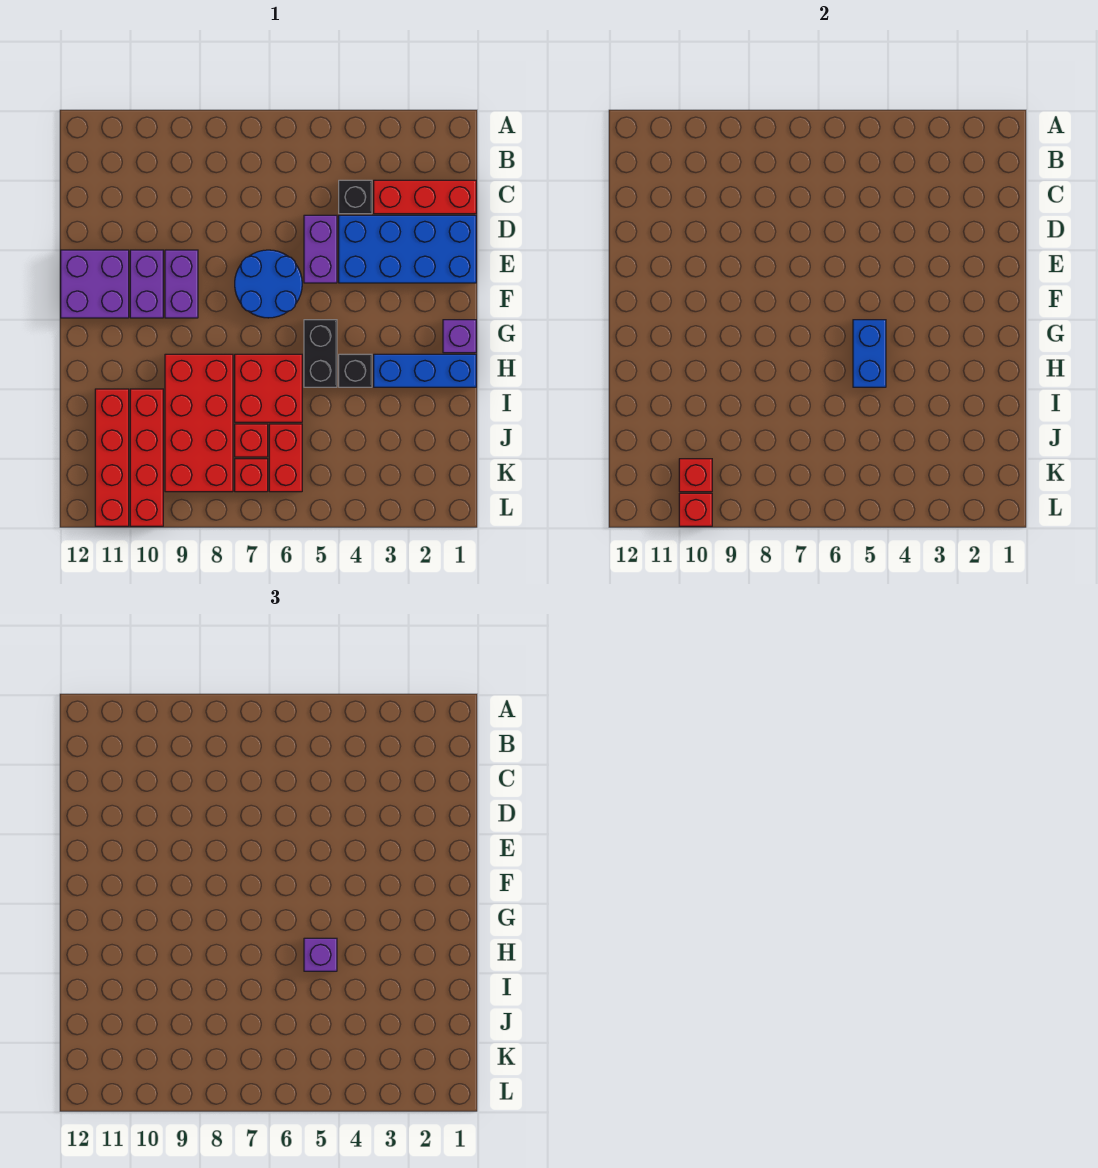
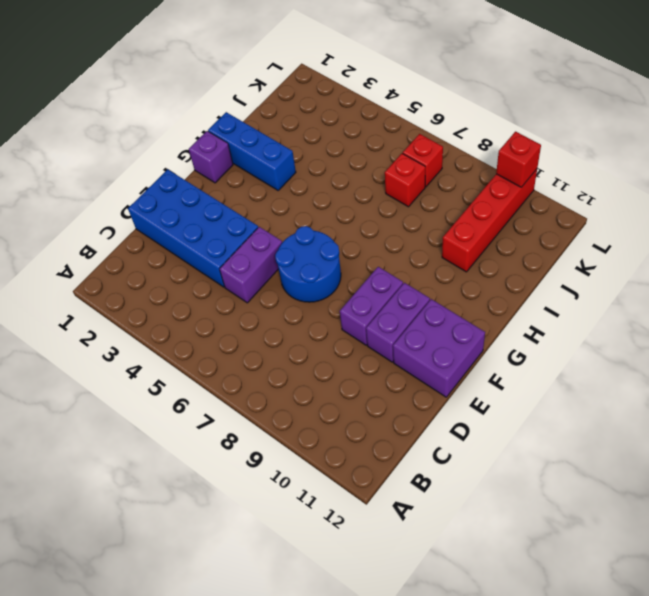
none -> red brick C1:C3 level 1
none -> black brick C4 level 1
none -> black brick G5:H5 level 1

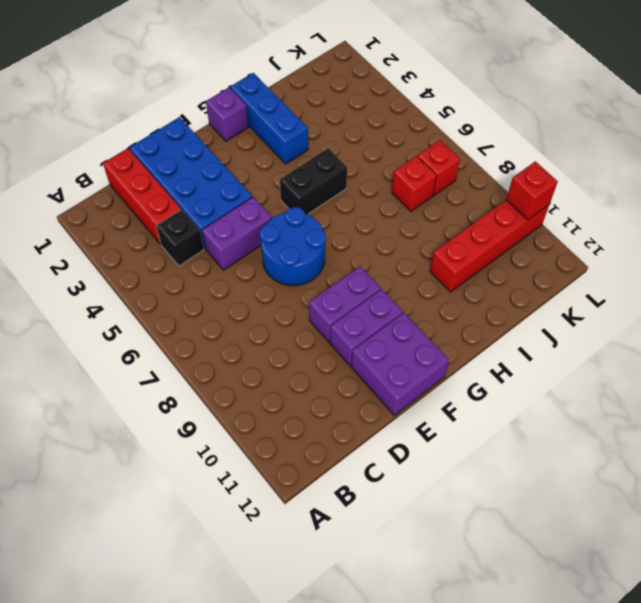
none -> black brick H4 level 1
none -> red brick H6:I7 level 1
none -> red brick H8:K9 level 1

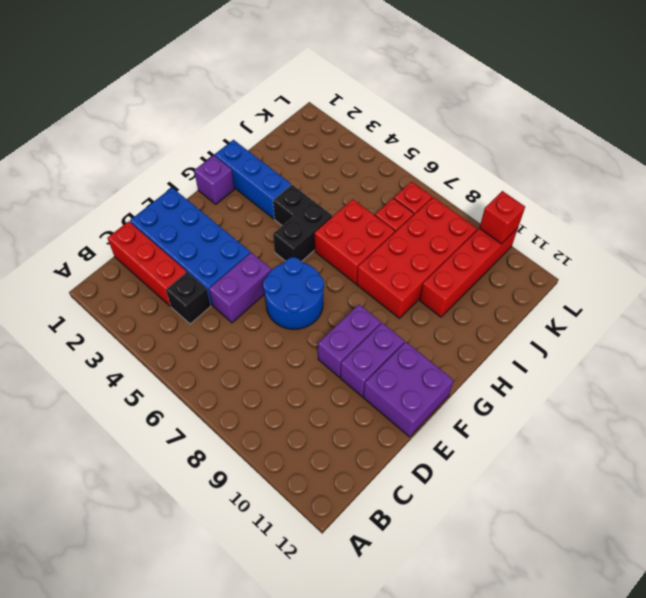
none -> red brick I11:L11 level 1
none -> red brick J6:K6 level 1
none -> blue brick G5:H5 level 2

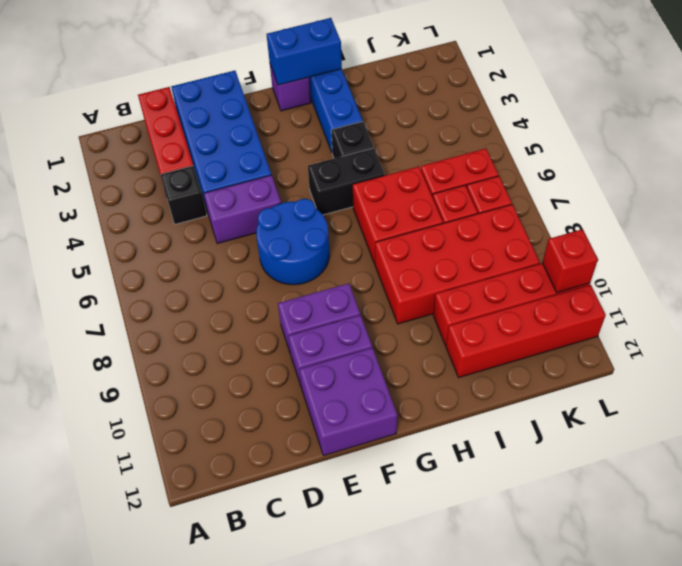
blue brick G1:H1 level 2 -> blue brick G5:H5 level 2
none -> red brick K10 level 2
none -> purple brick H5 level 3

